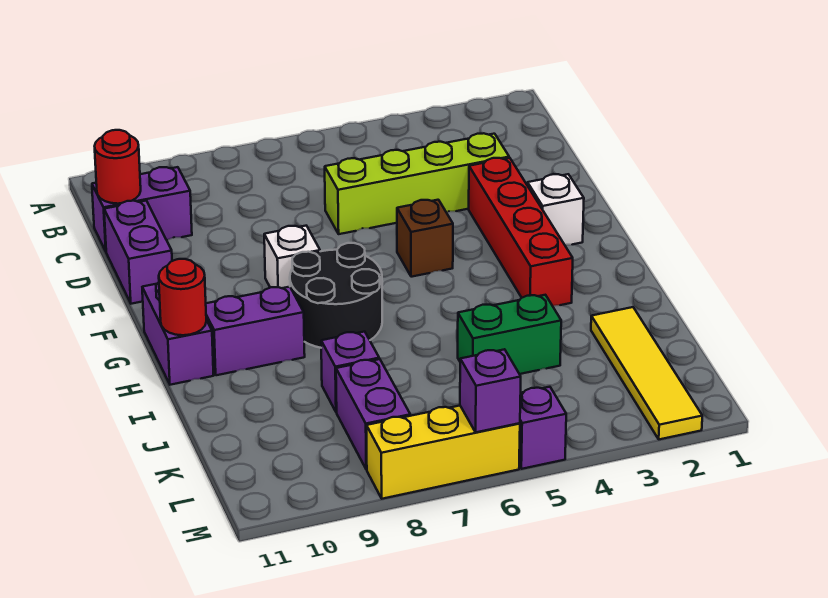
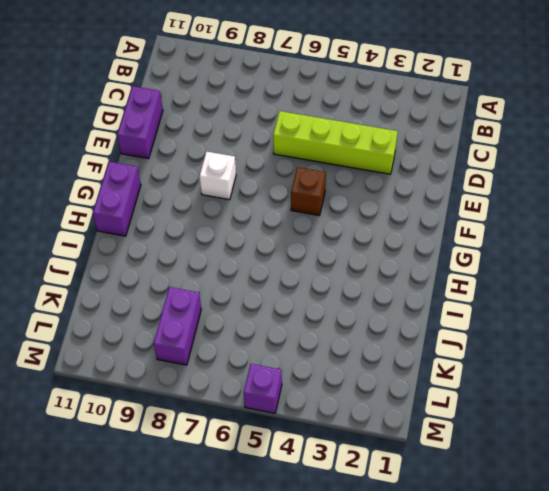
none -> purple brick C10:C11 level 1
none -> red brick E3:H3 level 1
none -> white brick F2 level 1

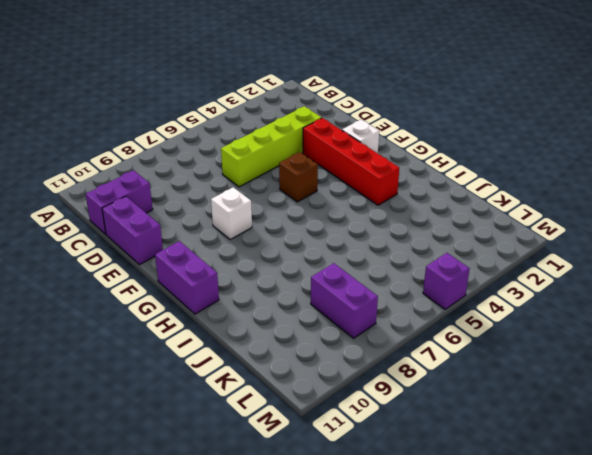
none -> black round brick G7:H8 level 1
none -> purple brick H9:H10 level 1
none -> yellow tile J2:M2 level 1

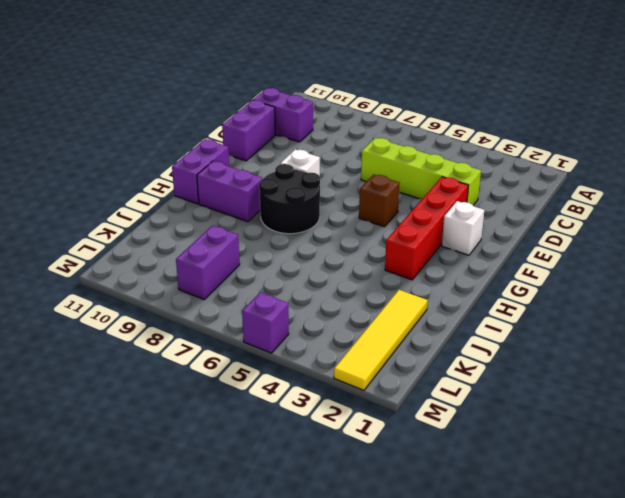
none -> green brick J4:J5 level 1
none -> purple brick J8 level 1
none -> yellow brick M6:M8 level 1

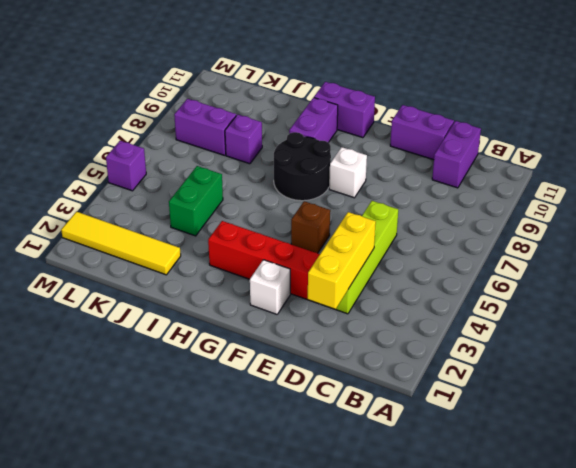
yellow brick D2:D4 level 2 -> yellow brick M6:M8 level 1
none -> red round brick C11 level 2
none -> red round brick H11 level 2
none -> purple brick M6 level 2

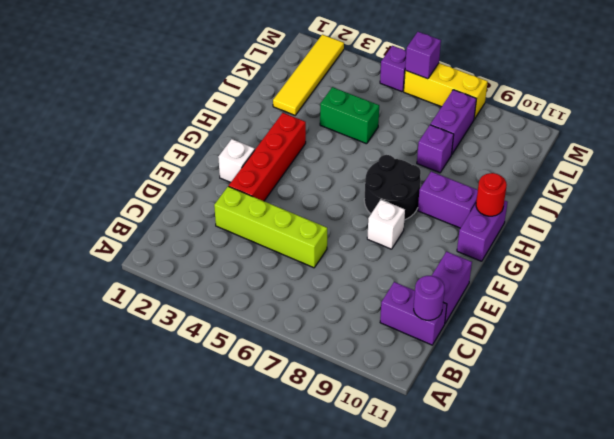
purple round brick C11 level 2 -> red round brick C11 level 2
none -> brown brick F5 level 1

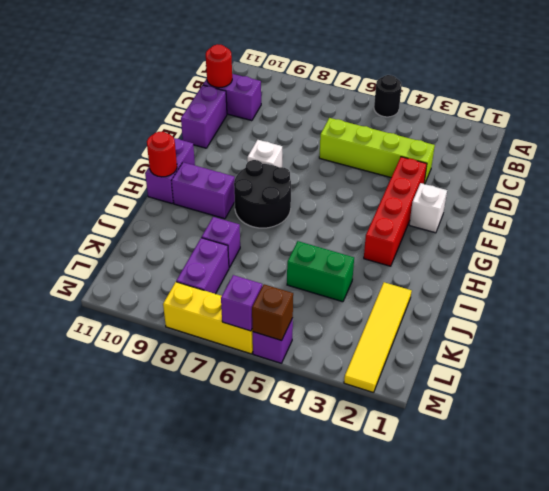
black round brick A5 level 1 -> none
brown brick M5 level 2 -> brown brick F5 level 1

